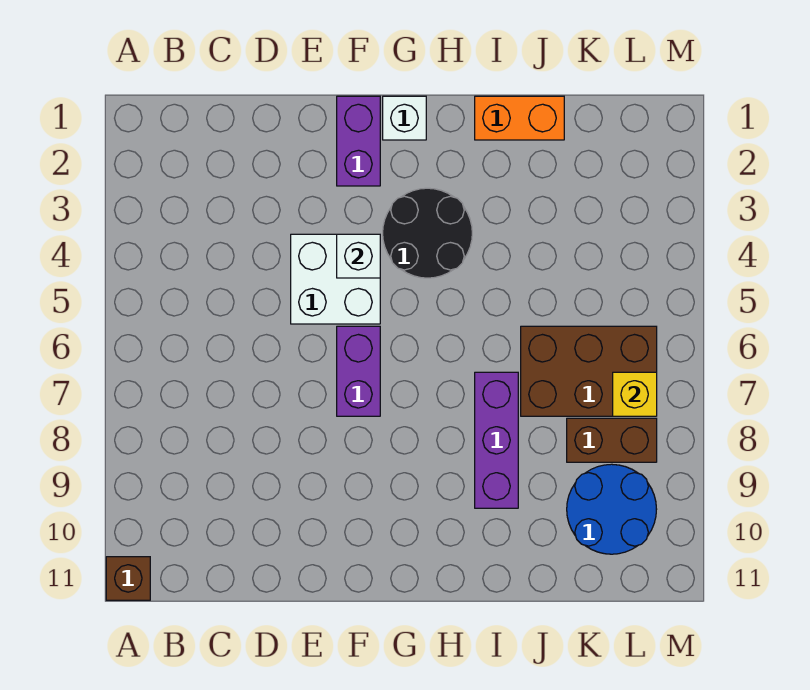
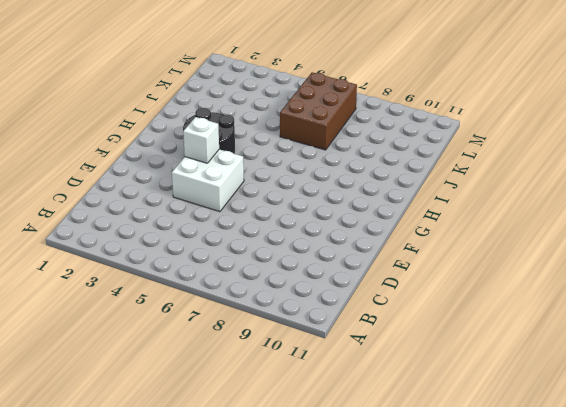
none -> brown brick A11 level 1
none -> purple brick F1:F2 level 1
none -> purple brick F6:F7 level 1

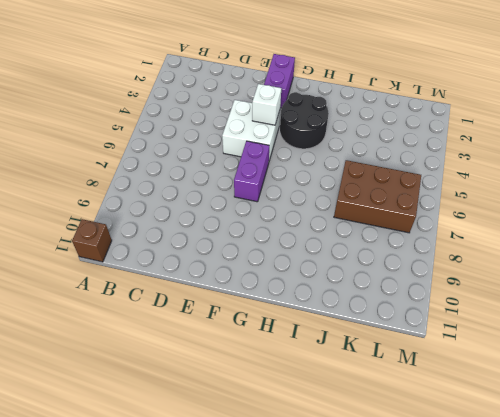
none -> white brick G1 level 1
none -> orange brick I1:J1 level 1
none -> purple brick I7:I9 level 1

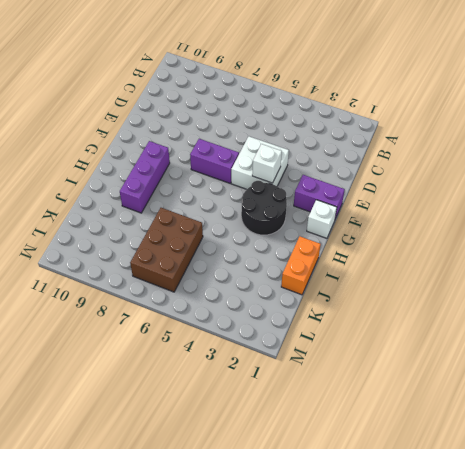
purple brick G9:I9 level 1 -> purple brick I7:I9 level 1
none -> brown brick A11 level 1
none -> brown brick K8:L8 level 1
none -> blue round brick K9:L10 level 1

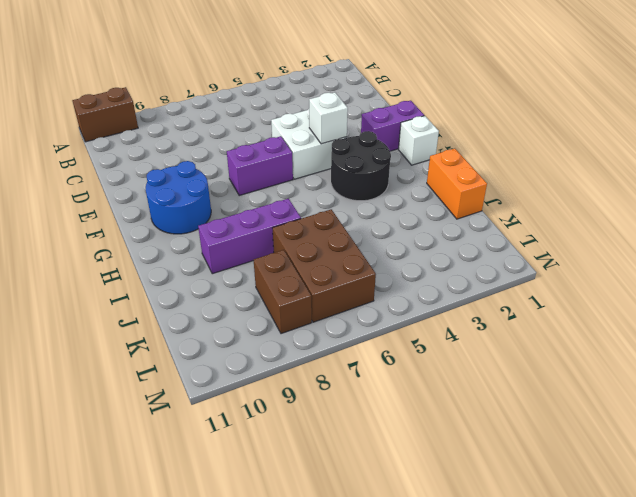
brown brick A10:A11 level 1 -> brown brick A11 level 1
blue round brick F9:G10 level 1 -> blue round brick K9:L10 level 1
none -> yellow brick L7 level 2

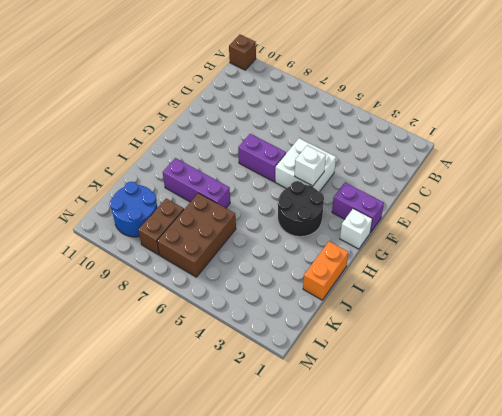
none -> yellow brick L7 level 2

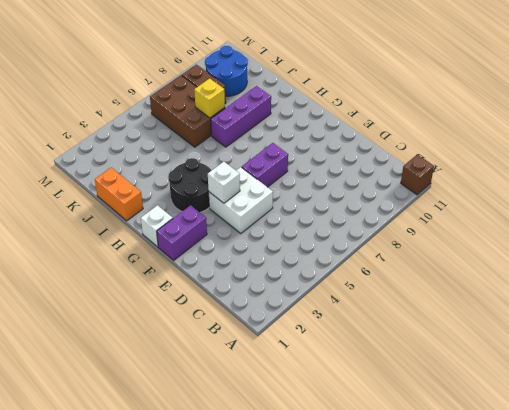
yellow brick J7 level 2 -> yellow brick L7 level 2

